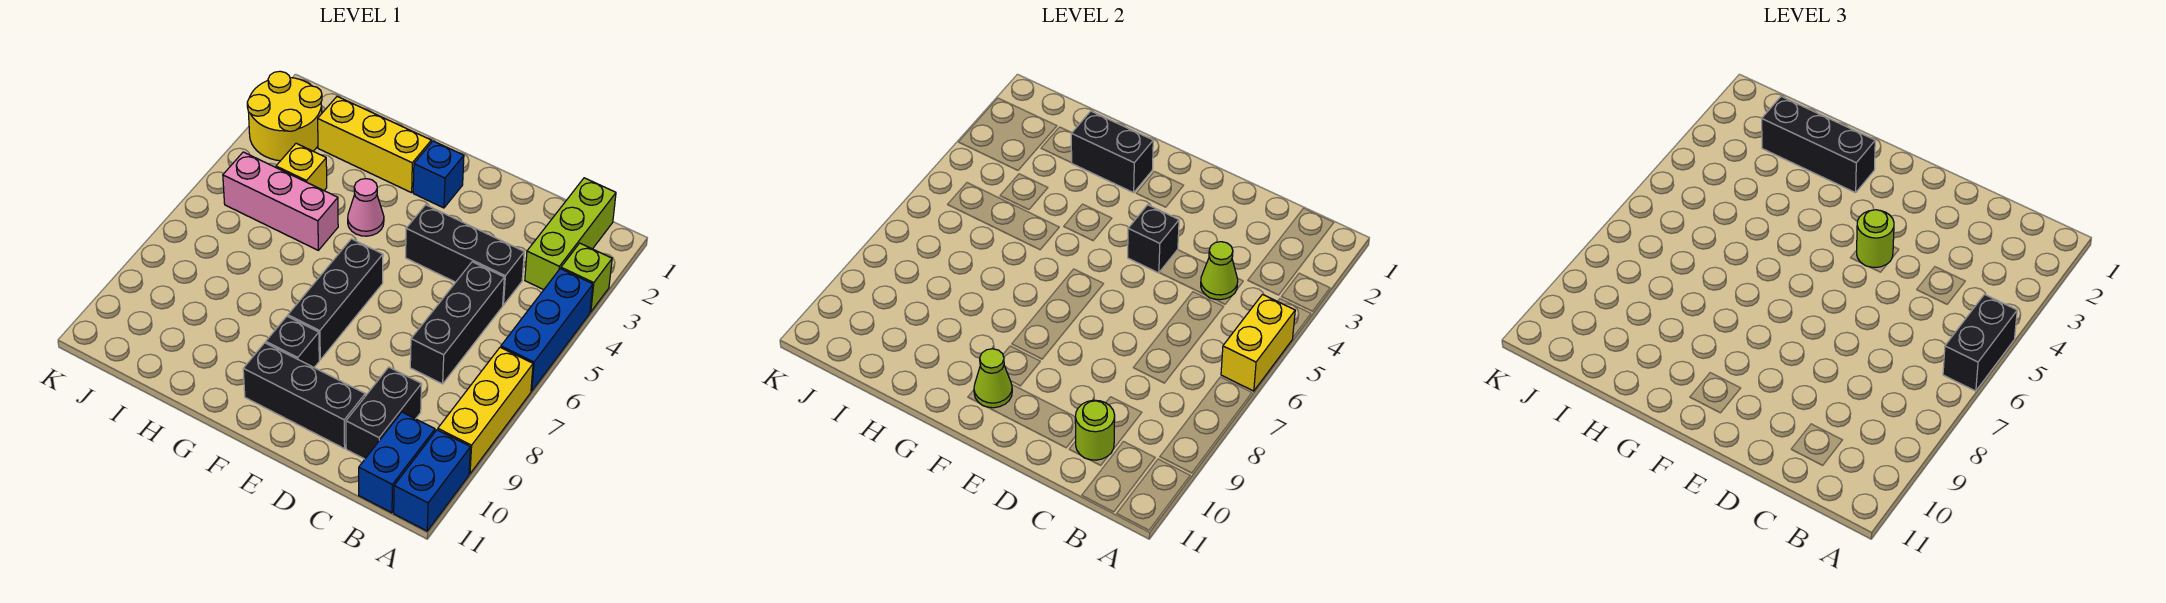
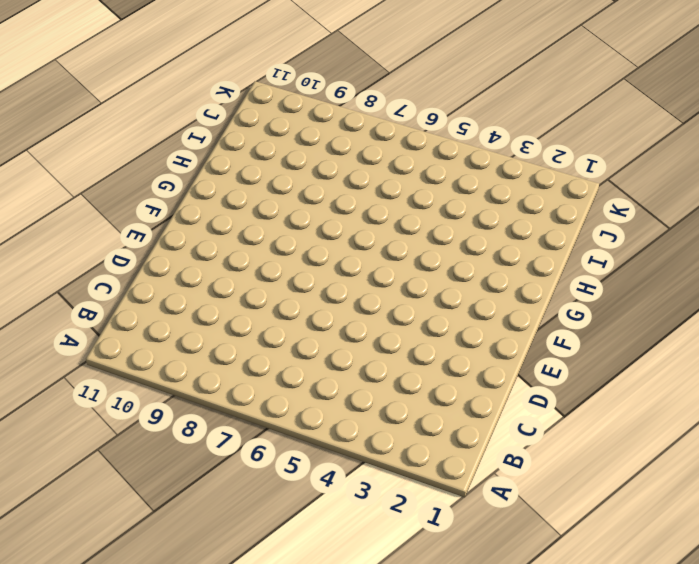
none -> lime brick A3 level 1
none -> blue brick A4:A6 level 1
none -> yellow brick A7:A9 level 1

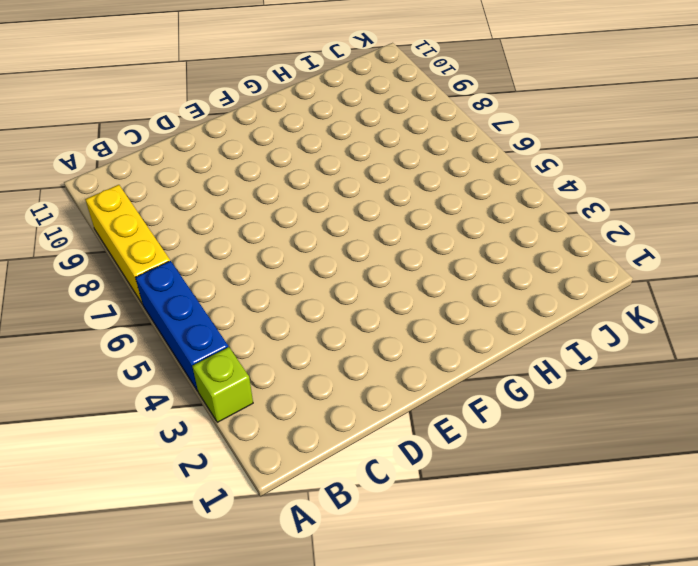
none -> blue brick A10:A11 level 1
none -> lime brick B1:B3 level 1
none -> blue brick B10:B11 level 1

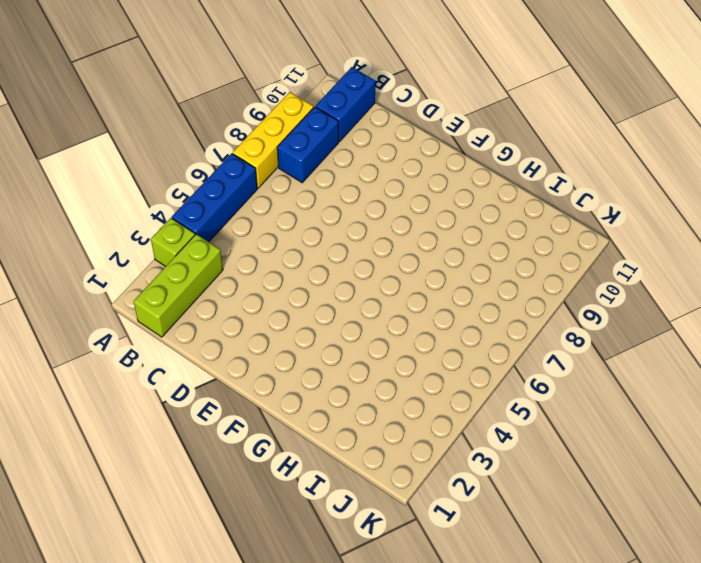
blue brick B8:B9 level 1 -> blue brick A10:A11 level 1
none -> black brick C4:E4 level 1
none -> black brick C5:C7 level 1
none -> black brick C9:C10 level 1

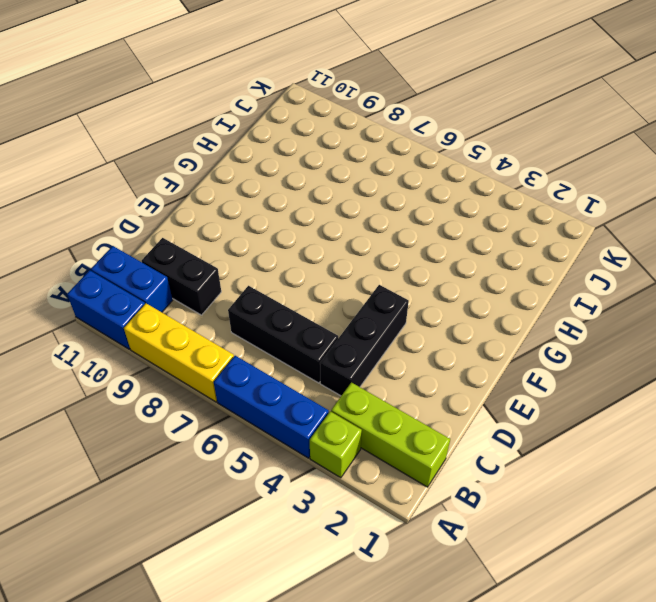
none -> black brick D10:F10 level 1
none -> blue brick F2 level 1
none -> black brick F6:F8 level 1

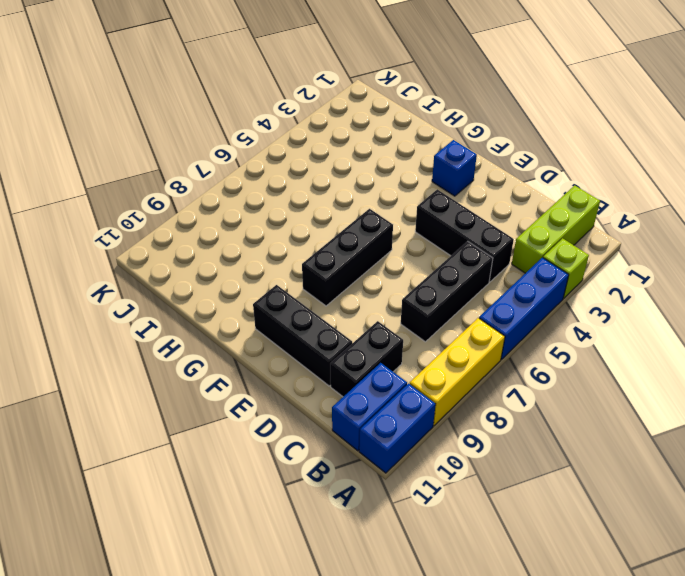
none -> black brick F9 level 1
none -> yellow brick G2:I2 level 1
none -> pink cone G4 level 1

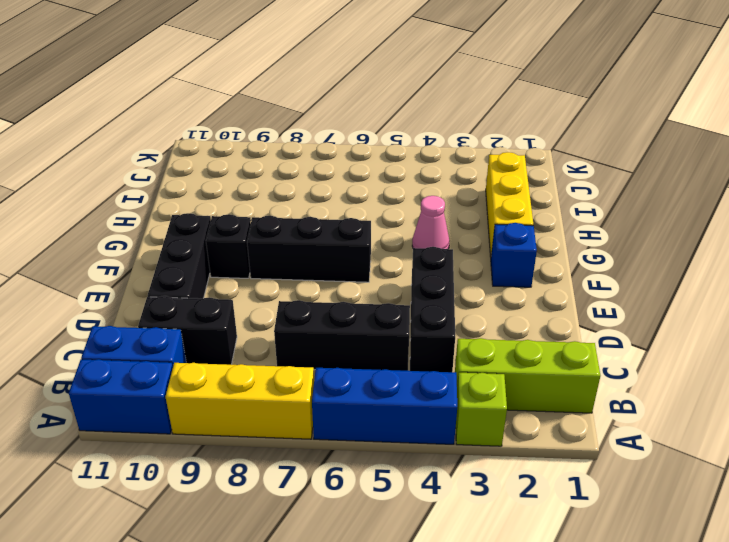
none -> pink brick H5:J5 level 1
none -> yellow brick I4 level 1
none -> yellow round brick J2:K3 level 1

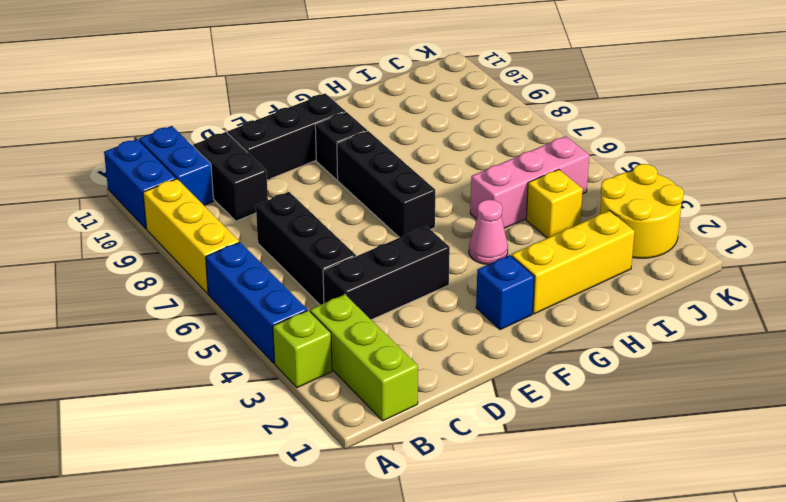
none -> yellow brick A5:A6 level 2
none -> lime cone C4 level 2
none -> lime round brick C10 level 2

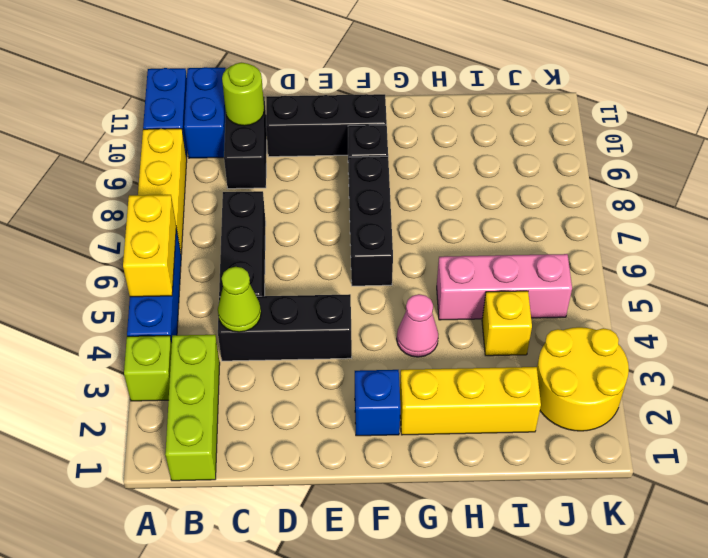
none -> black brick E4 level 2
none -> lime cone F10 level 2
none -> black brick G2:H2 level 2

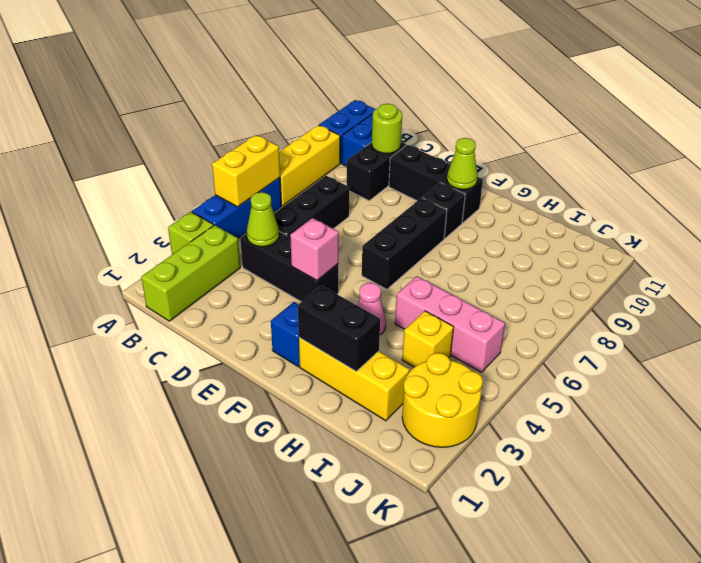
pink brick E4 level 2 -> black brick E4 level 2
none -> black brick A5:A6 level 3
none -> lime round brick E4 level 3
none -> black brick G2:I2 level 3

